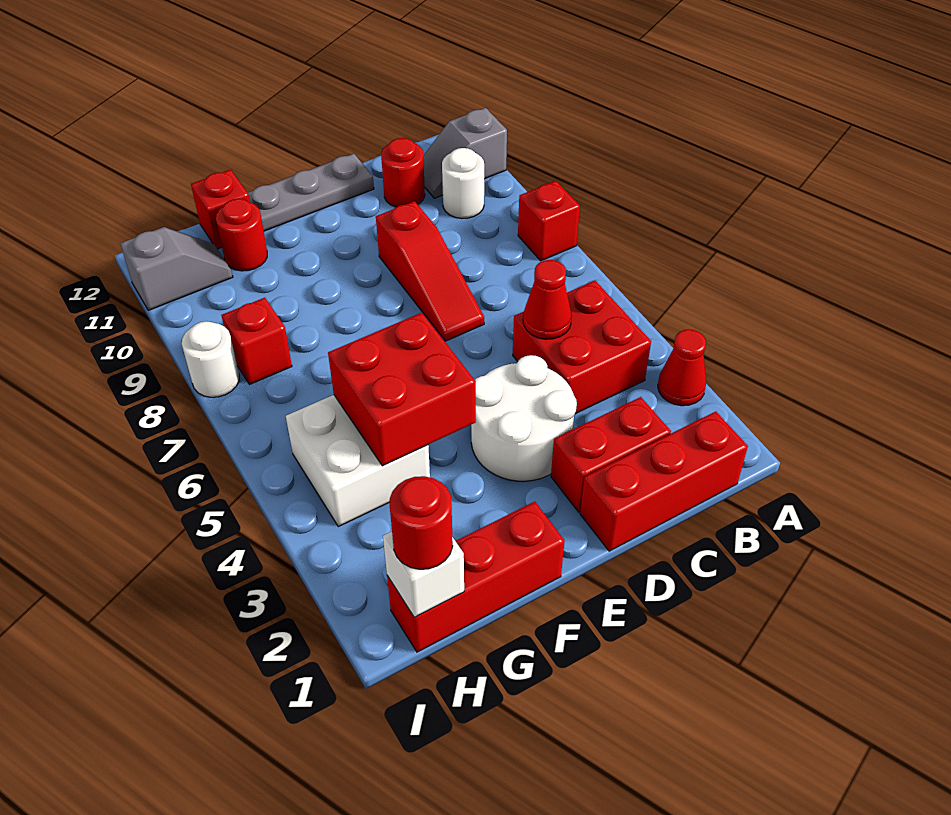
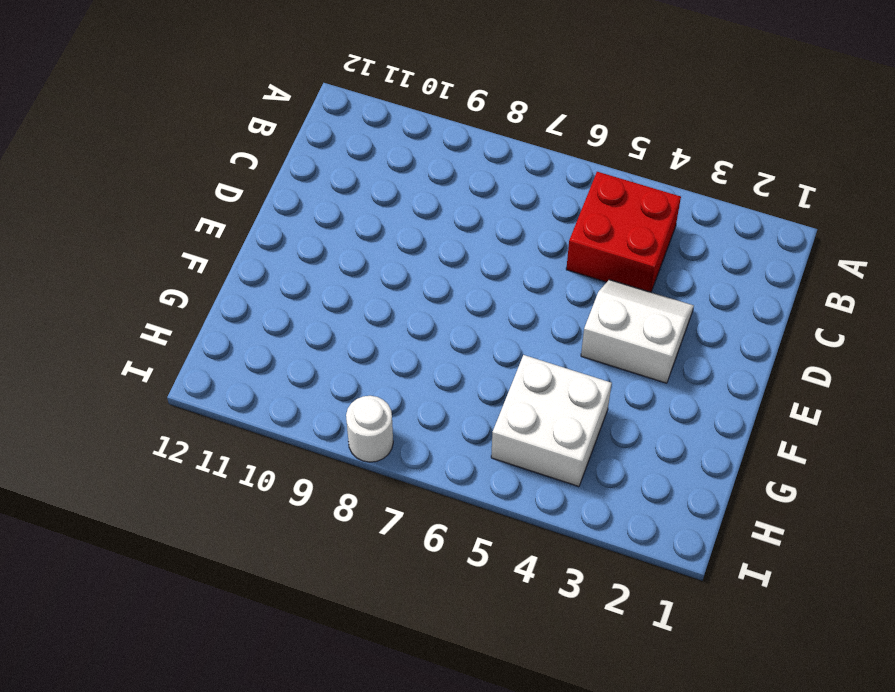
white slope D3:E4 level 1 top E -> white round brick D3:E4 level 1
none -> red cone A3 level 1
none -> red brick A8 level 1
none -> grey slope A11:B11 level 1 top A

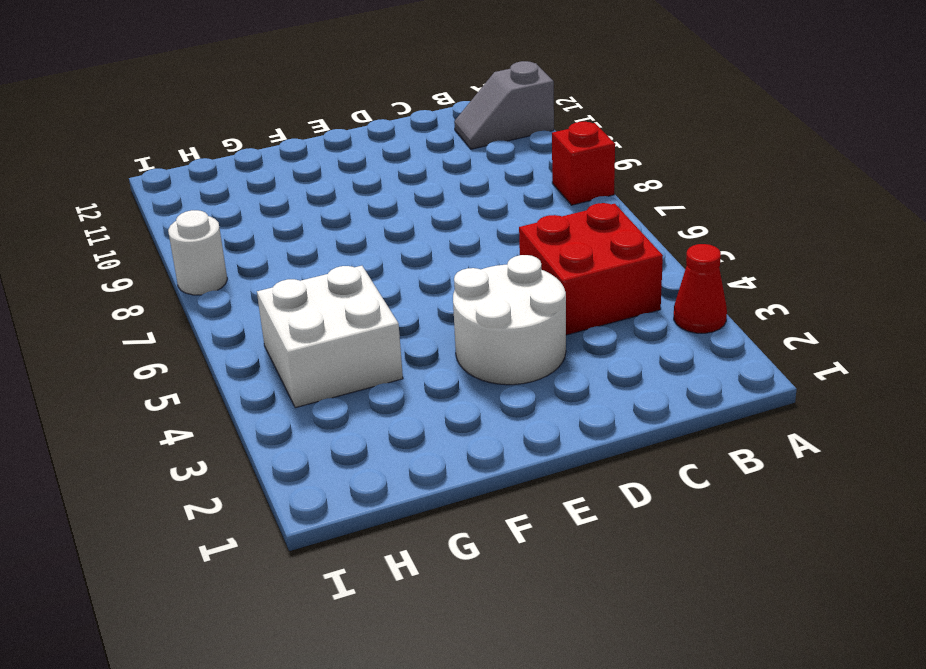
none -> red brick B1:D1 level 1
none -> white round brick B10 level 1
none -> red brick C2:D2 level 1

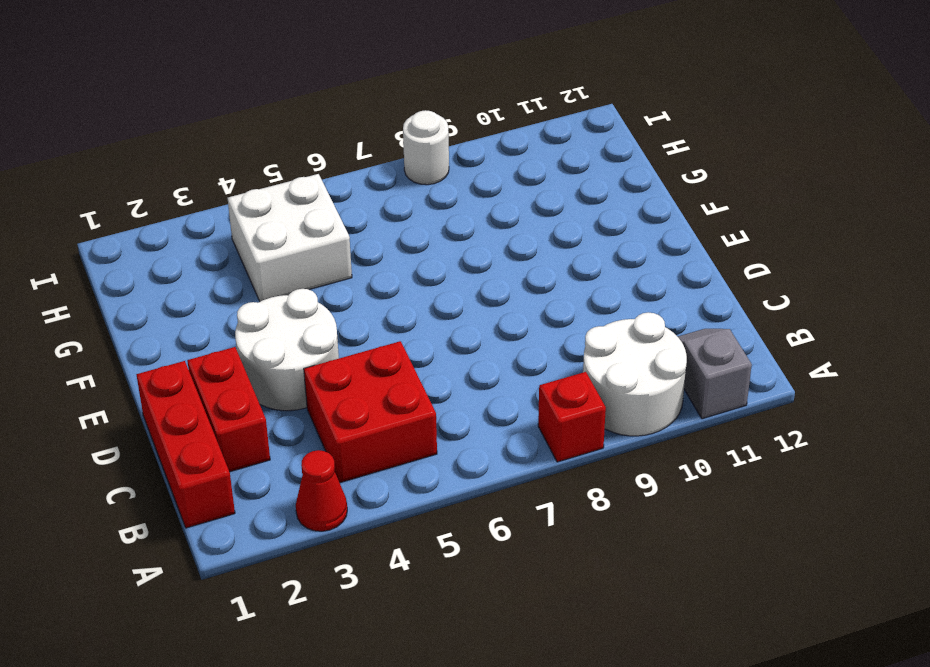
white round brick A9:B10 level 1 -> white round brick B10 level 1
none -> red round brick C11 level 1
none -> red slope D7:D9 level 1 top 9
none -> grey plate D12:F12 level 1

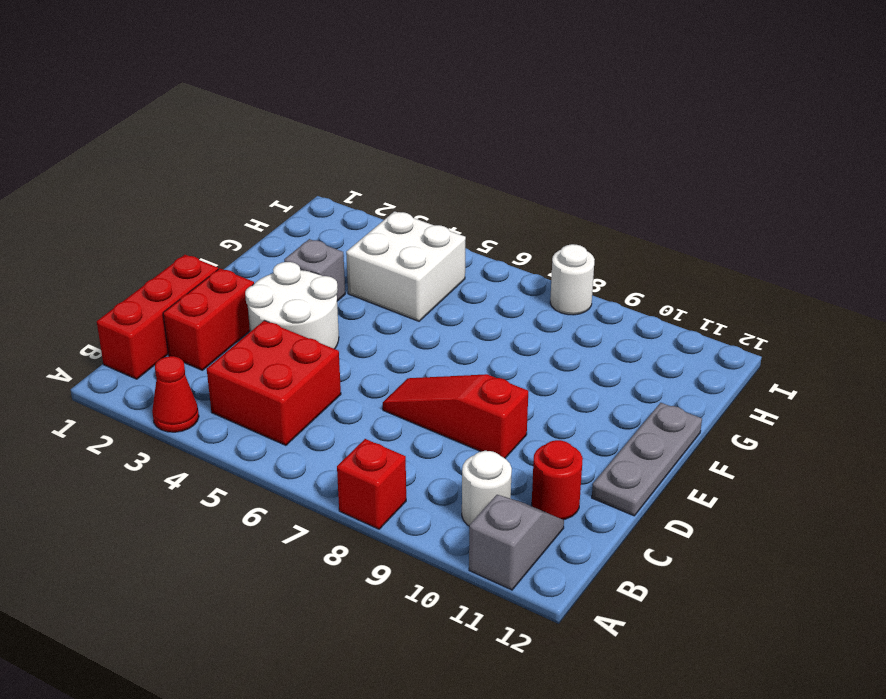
grey brick F3 level 1 -> none
none -> red brick F1:H1 level 1
none -> red round brick G11 level 1
none -> red brick G12 level 1

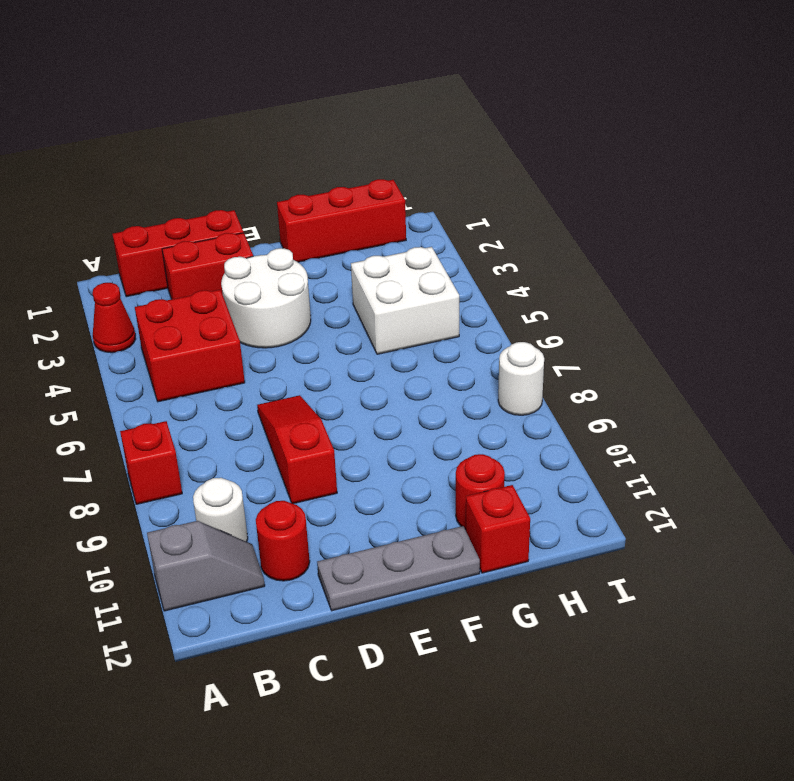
none -> red brick H8 level 1
none -> grey slope H11:I11 level 1 top I
none -> red cone C5 level 2

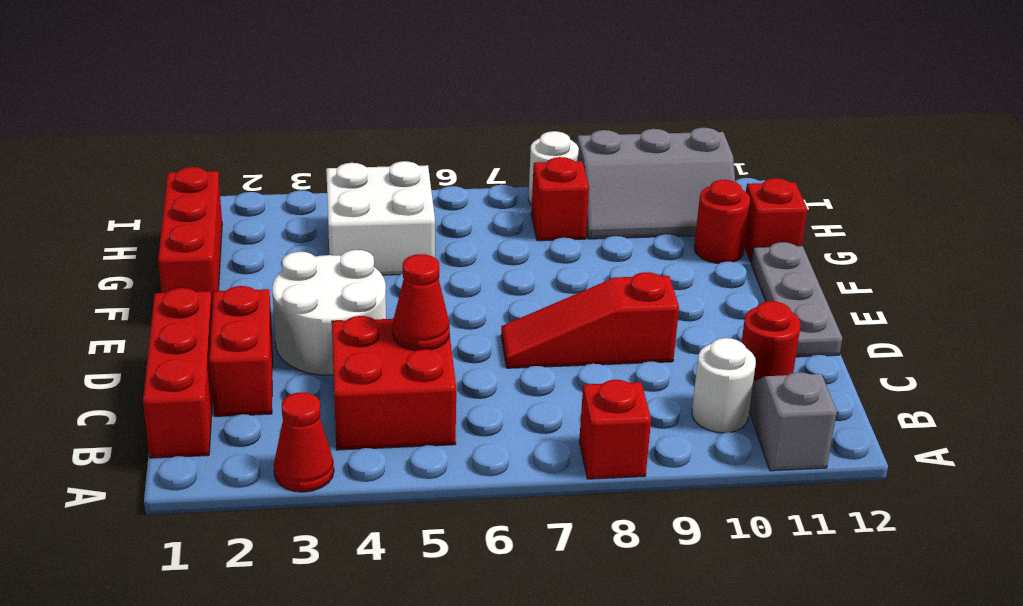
grey slope H9:I11 level 1 top I -> grey slope H11:I11 level 1 top I
none -> red brick F4:G5 level 2
none -> white brick H1 level 2
none -> red round brick H1 level 3

